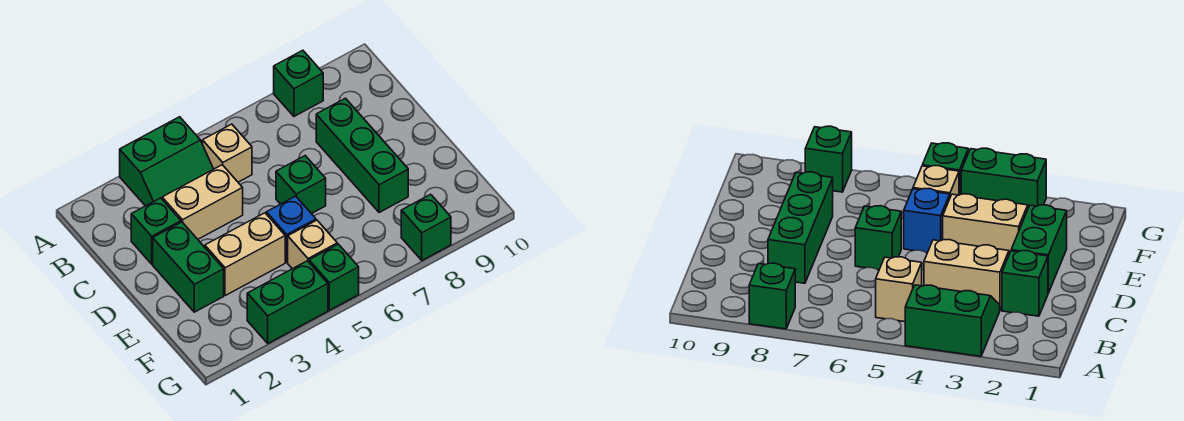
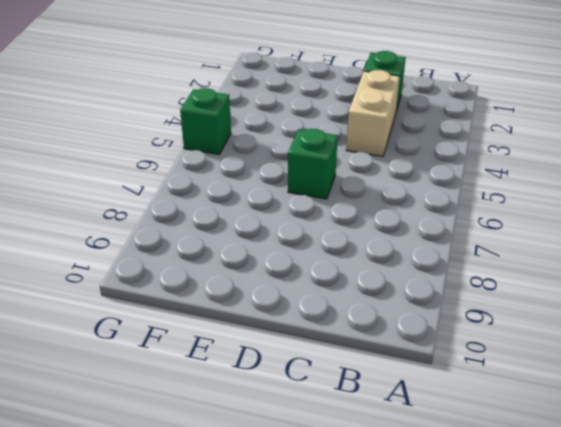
none -> green slope A3:B4 level 1 top A
none -> green brick A8 level 1
none -> tan brick B5 level 1

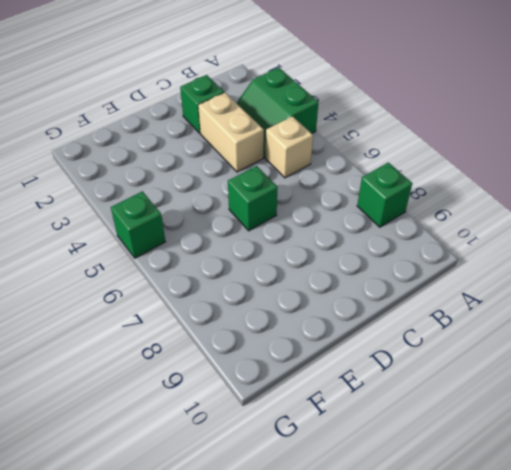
none -> green brick C8:E8 level 1
none -> green brick D2:E2 level 1
none -> tan brick E3:E4 level 1

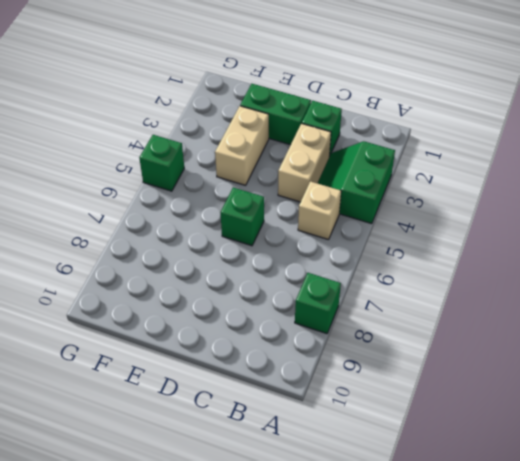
none -> green brick C8:E8 level 1
none -> blue brick E5 level 1
none -> tan brick F5 level 1

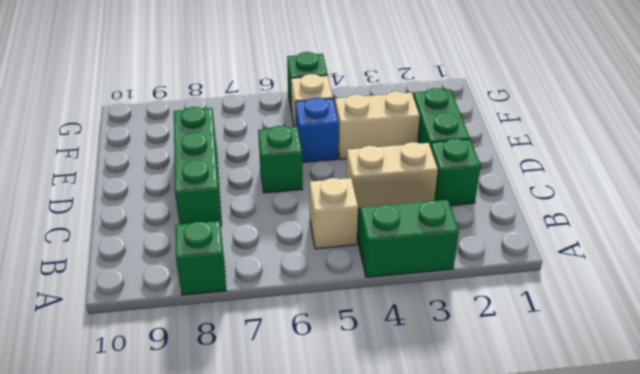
none -> green brick G3:G4 level 1
none -> green brick G8 level 1

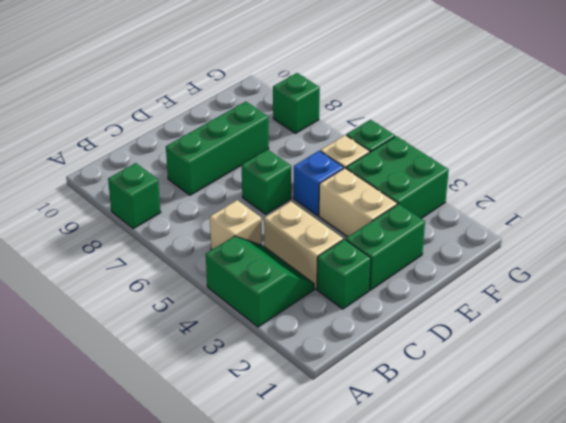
green brick F3:G4 level 1 -> green brick G3:G4 level 1

